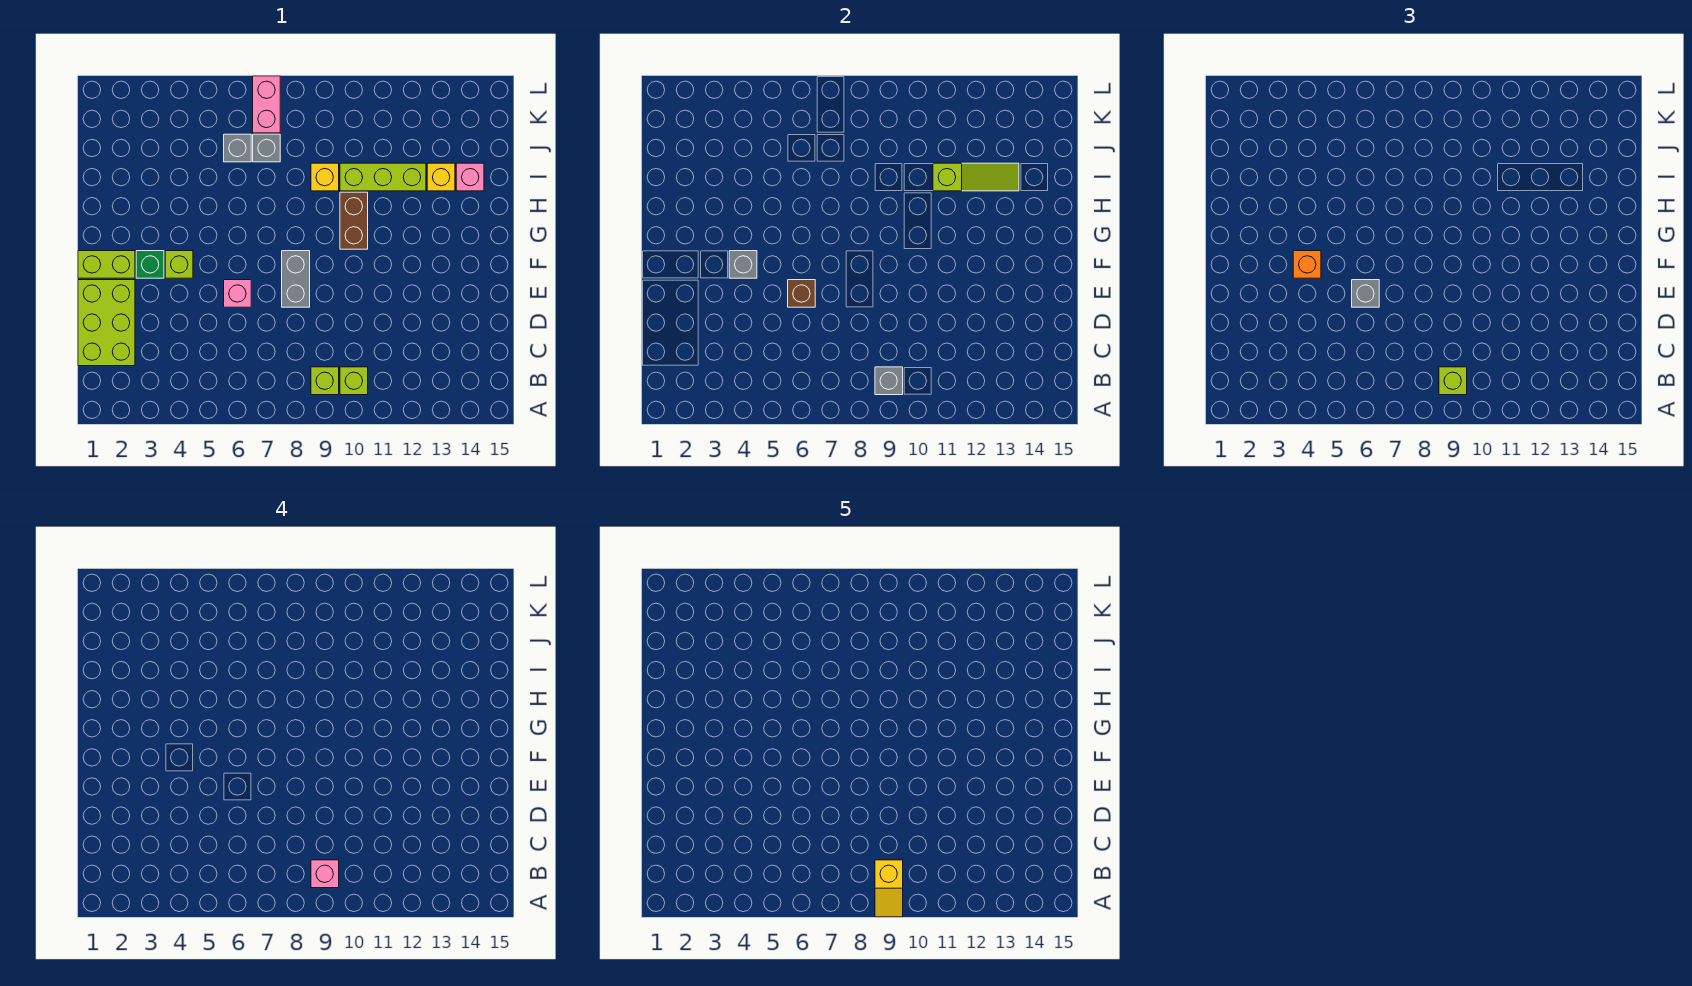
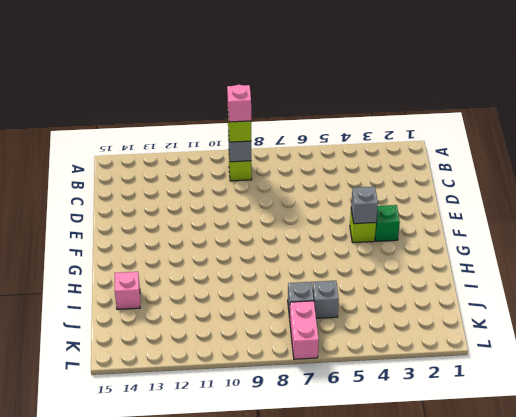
none -> lime brick B10 level 1
none -> lime brick C1:E2 level 1
none -> pink brick E6 level 1

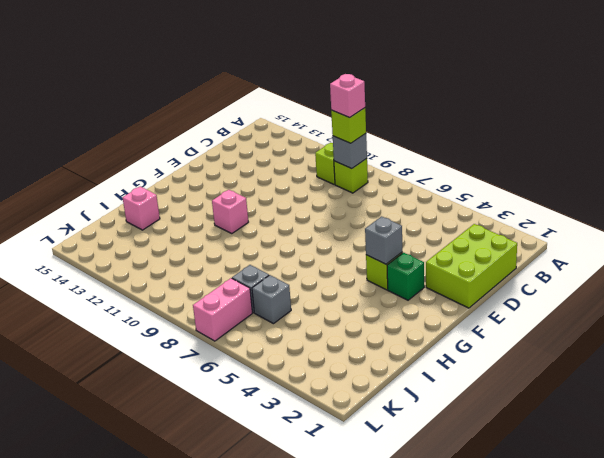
pink brick G11 level 1 -> pink brick E6 level 1
none -> grey brick E8:F8 level 1
none -> lime brick F1:F2 level 1
none -> brown brick G10:H10 level 1

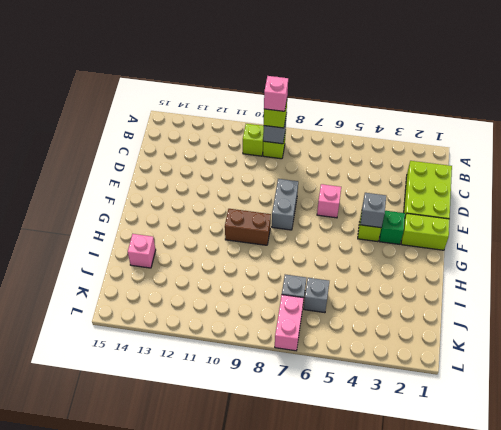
brown brick G9:G10 level 1 -> brown brick G10:H10 level 1
none -> yellow brick I9 level 1
none -> lime brick I10:I12 level 1
none -> yellow brick I13 level 1

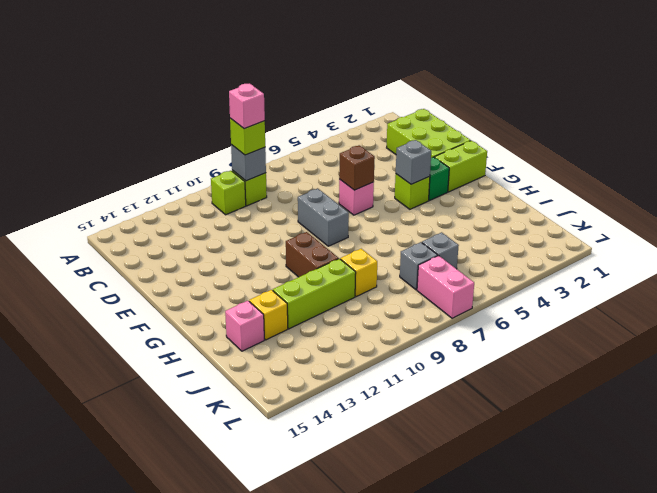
none -> lime slope I11:I13 level 2 top 11
none -> grey brick E6 level 3
none -> orange brick F4 level 3

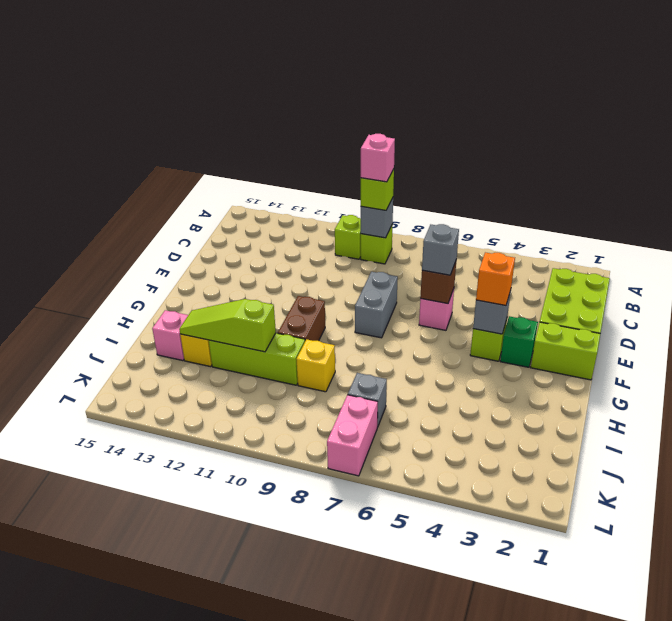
none -> grey brick J6 level 1
none -> yellow slope A9:B9 level 5 top B

